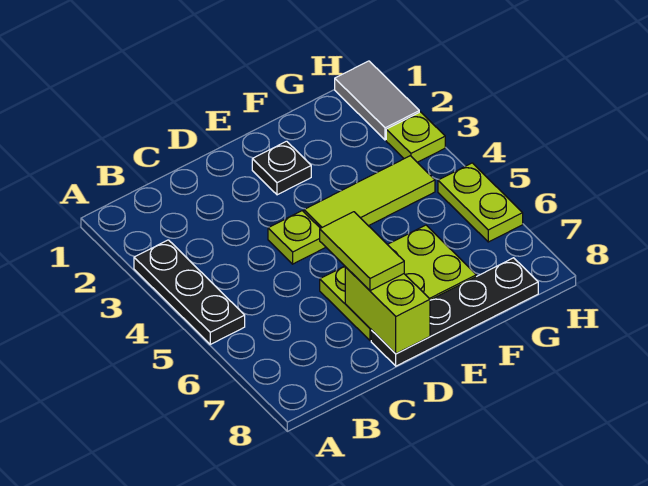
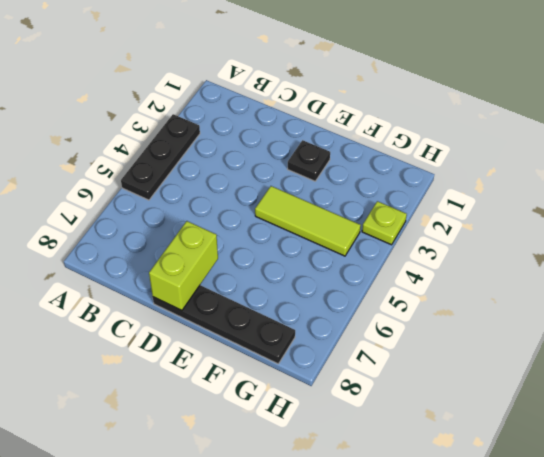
none -> lime plate D4 level 1
none -> lime plate D6:F7 level 1

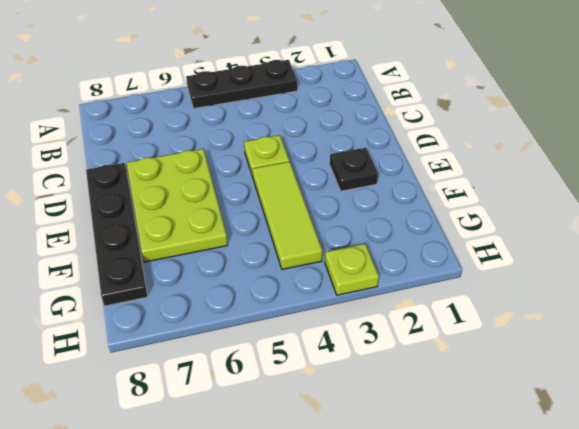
none -> grey tile H1:H2 level 1
none -> lime plate H5:H6 level 1

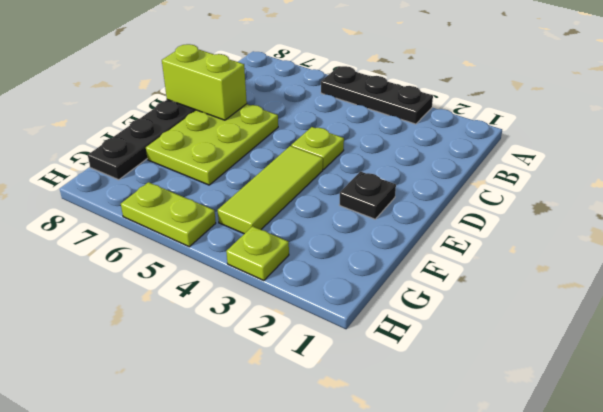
none -> grey tile H1:H2 level 1
none -> lime tile D6:D7 level 3

